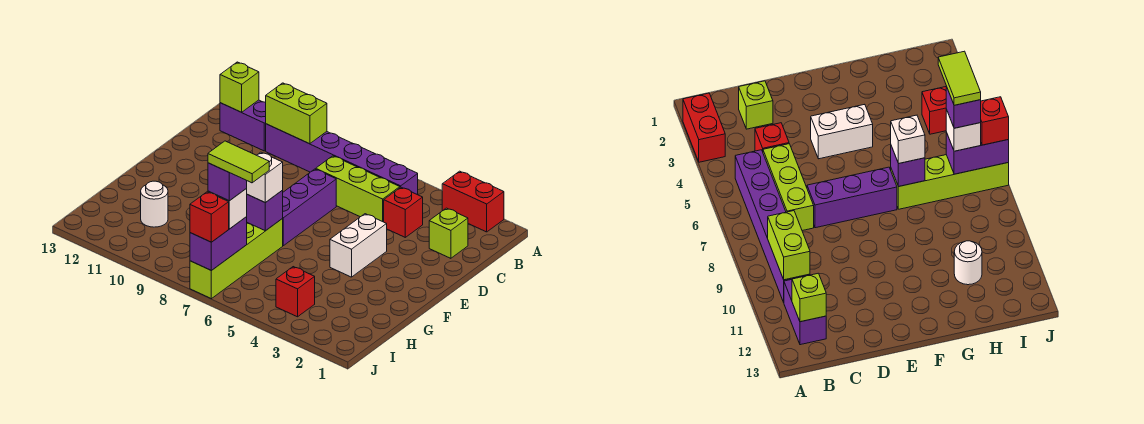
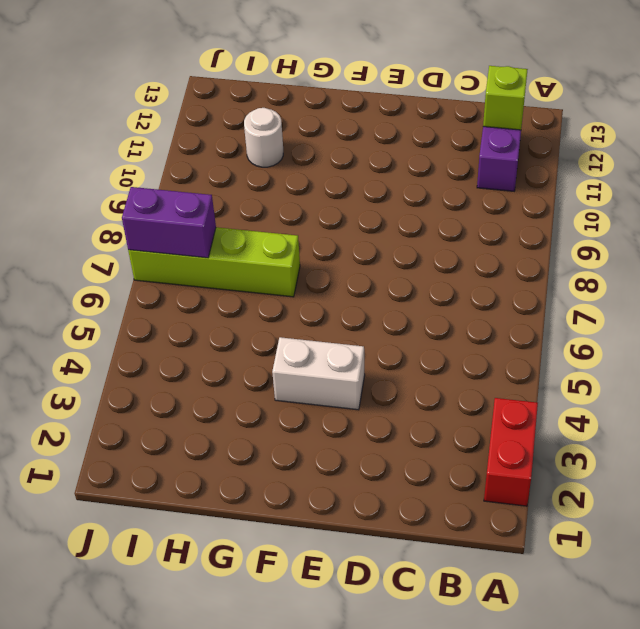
none -> purple brick B5:B10 level 1
none -> lime brick C2 level 1
none -> red brick C4 level 1

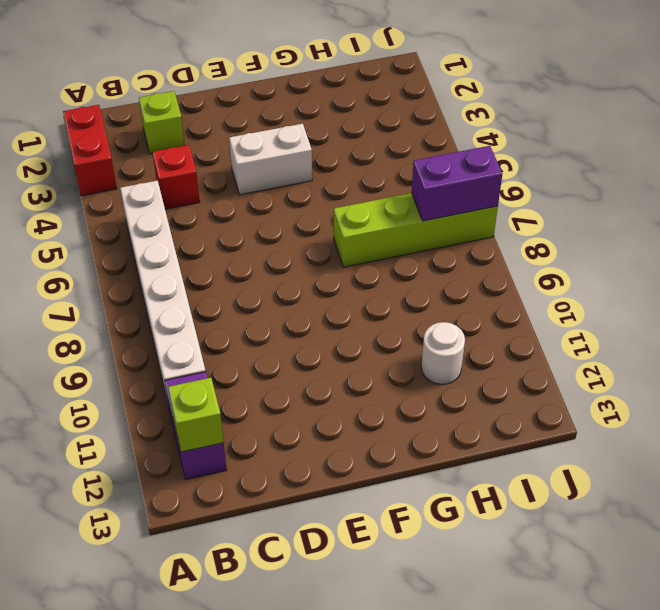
white brick B5:B10 level 1 -> purple brick B5:B10 level 1
none -> lime brick C5:C7 level 1
none -> purple brick D7:F7 level 1
none -> red brick I4 level 1

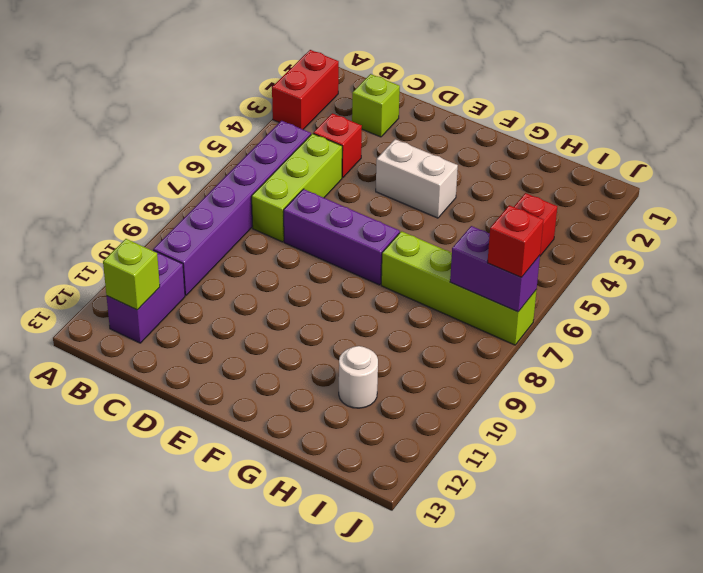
none -> lime brick B9:B10 level 2
none -> purple brick G7 level 2
none -> white brick G7 level 3

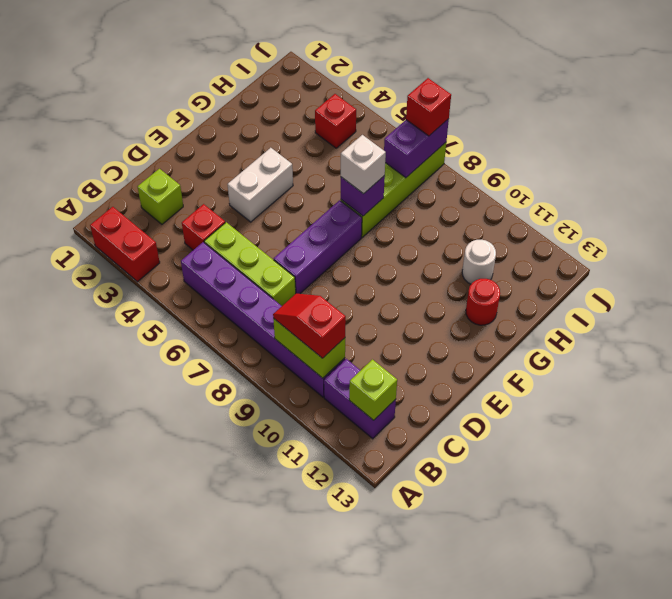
red slope B9:B10 level 3 top 10 -> none
red round brick G12 level 1 -> none
none -> white brick I7 level 3
none -> purple brick I7 level 4
none -> lime tile I6:I7 level 5

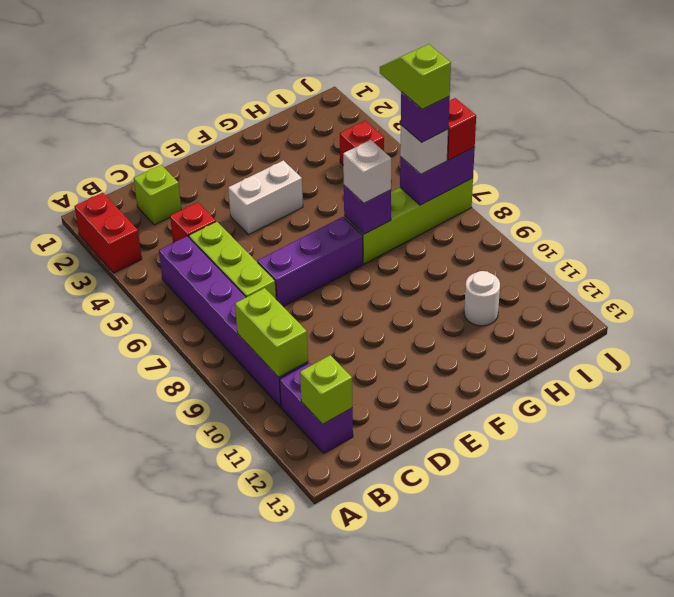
lime slope I6:I7 level 5 top 7 -> lime tile I6:I7 level 5

